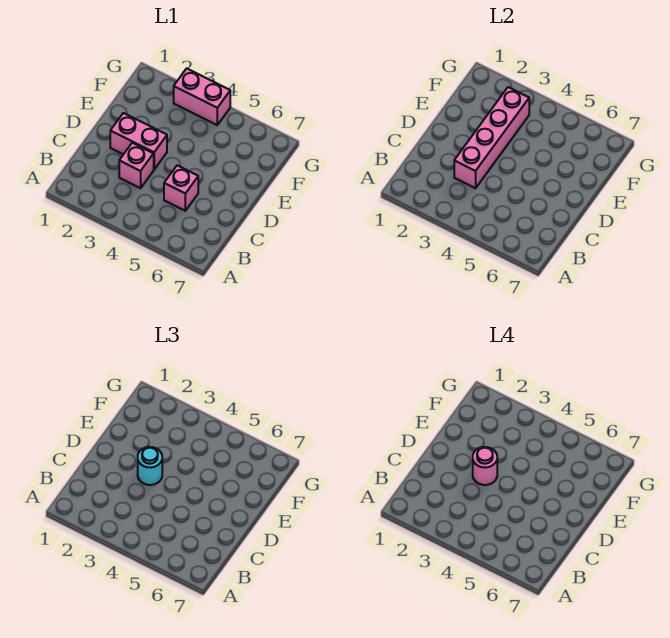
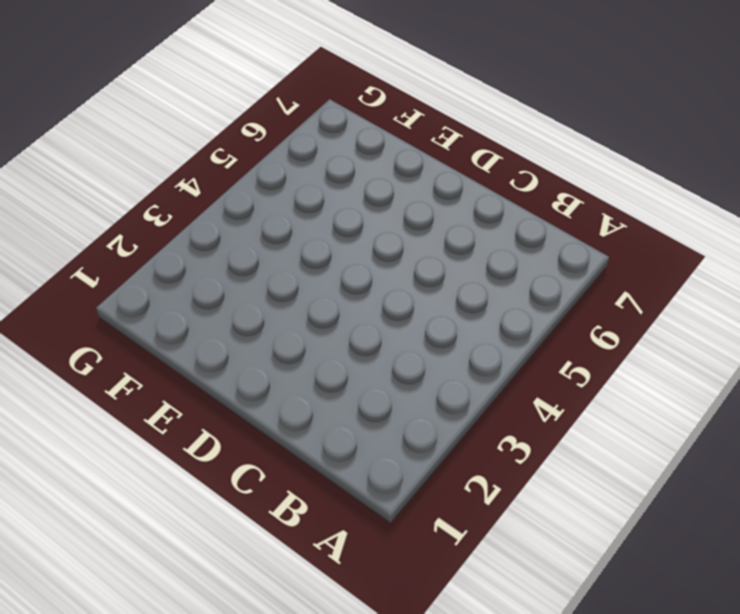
none -> pink brick C3 level 1
none -> pink brick C5 level 1

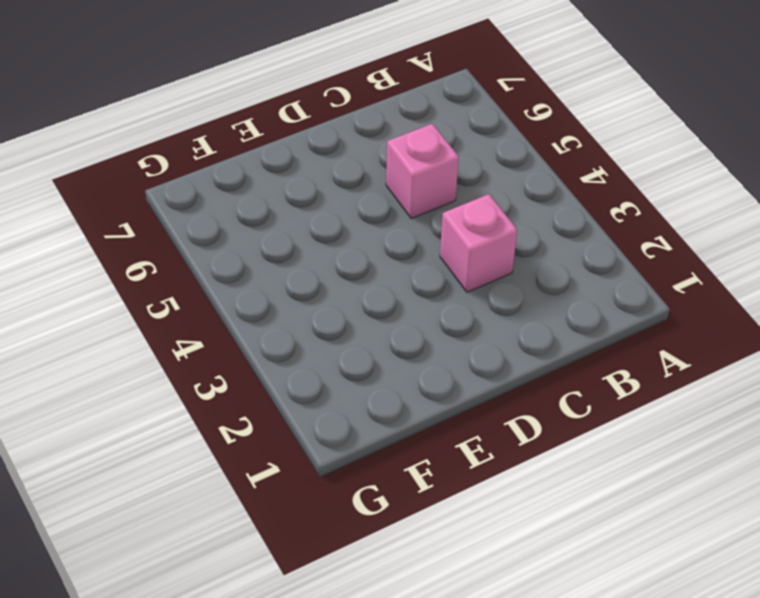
none -> pink brick D2:D3 level 1
none -> pink brick G3:G4 level 1

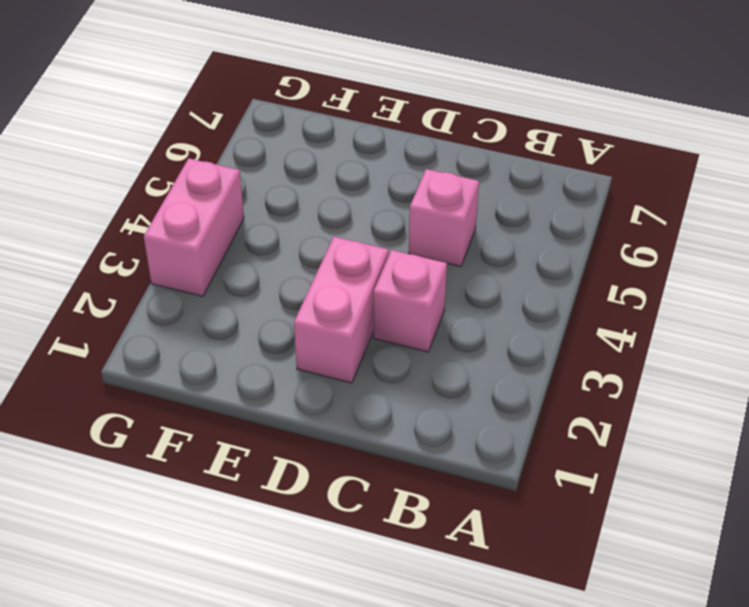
none -> pink brick C3:F3 level 2
none -> cyan round brick D3 level 3

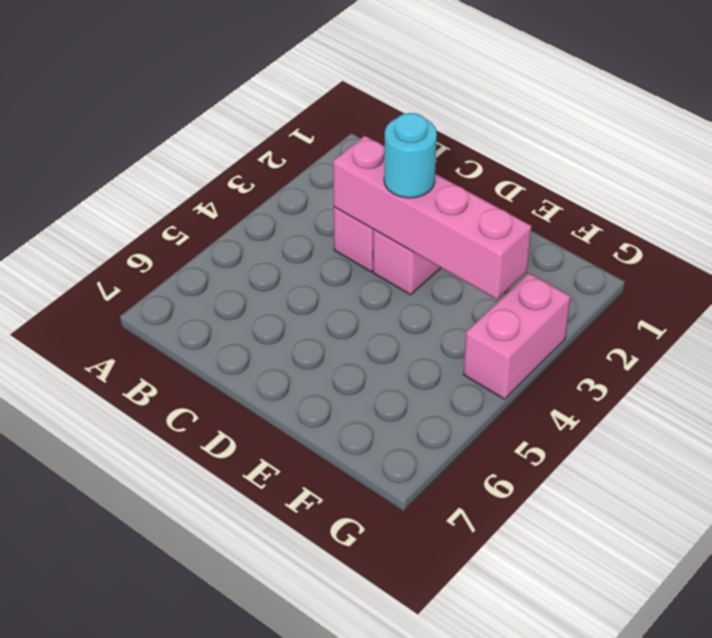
none -> pink brick C5 level 1
none -> pink round brick D3 level 4

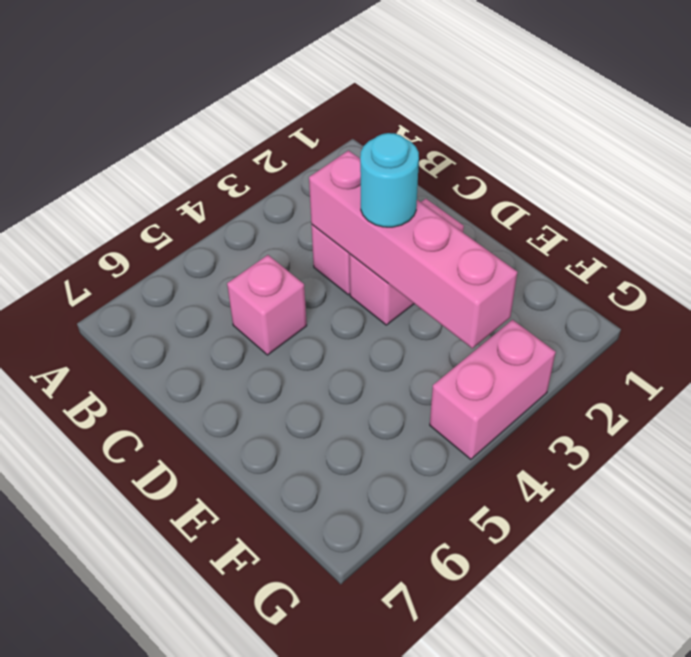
none -> pink round brick D3 level 4

